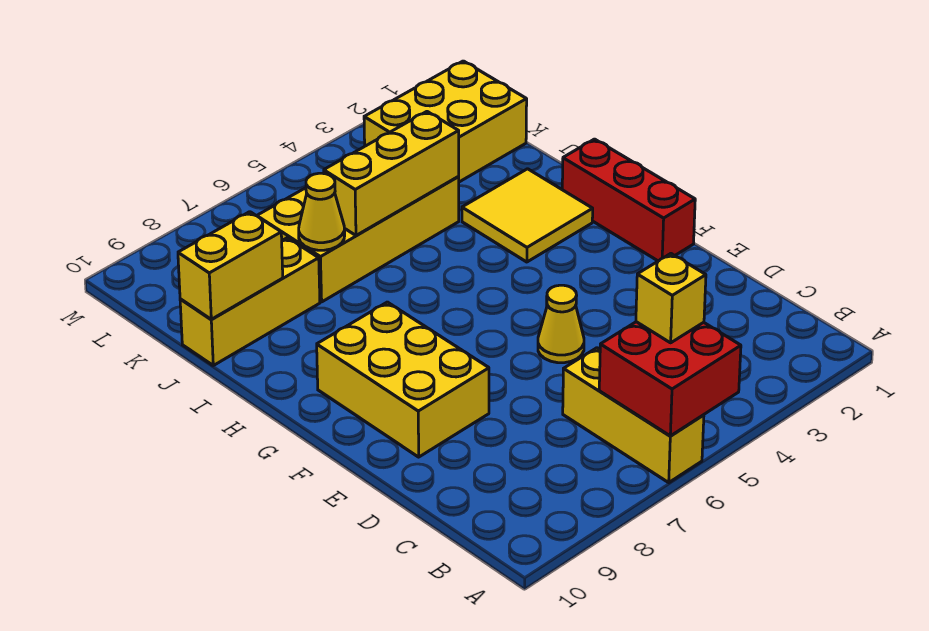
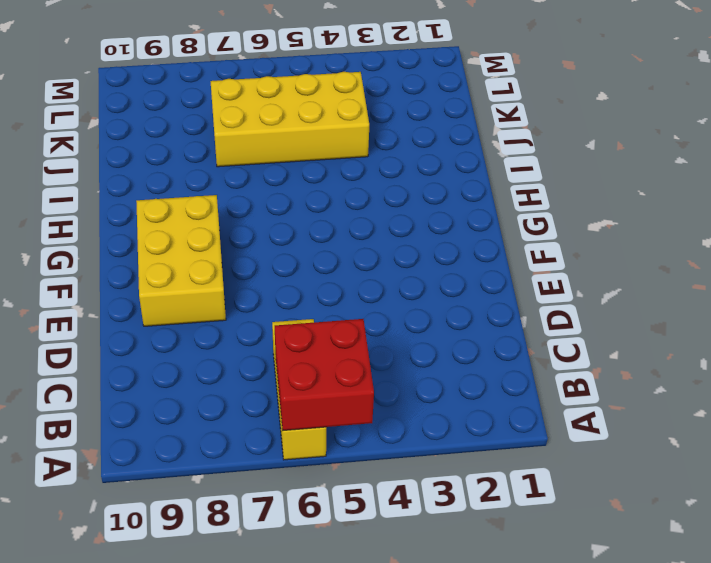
none -> yellow cone E5 level 1
none -> red brick F1:H1 level 1
none -> yellow tile H2:I3 level 1

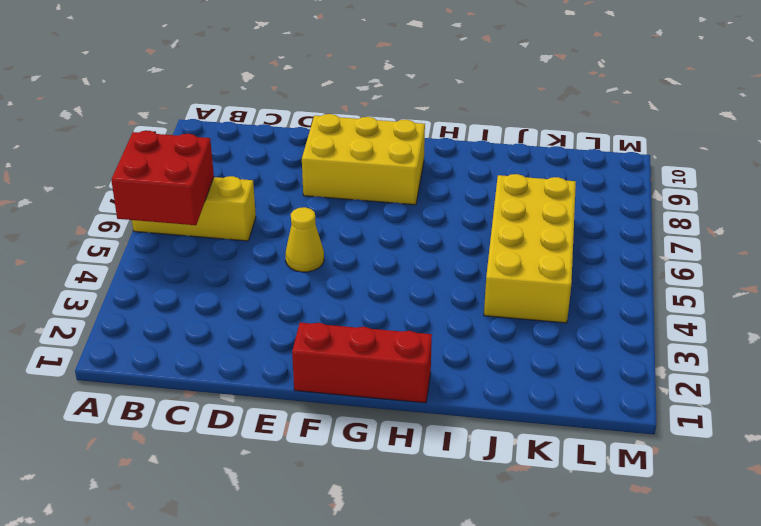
none -> yellow tile H2:I3 level 1
none -> yellow brick J8:J10 level 1
none -> yellow brick K1:L3 level 1

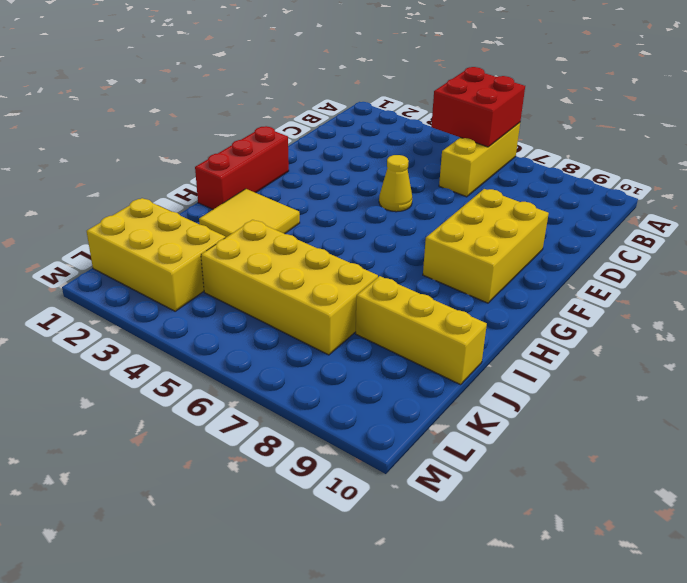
none -> yellow brick J4:J6 level 2
none -> yellow cone J7 level 2
none -> yellow brick J9:J10 level 2

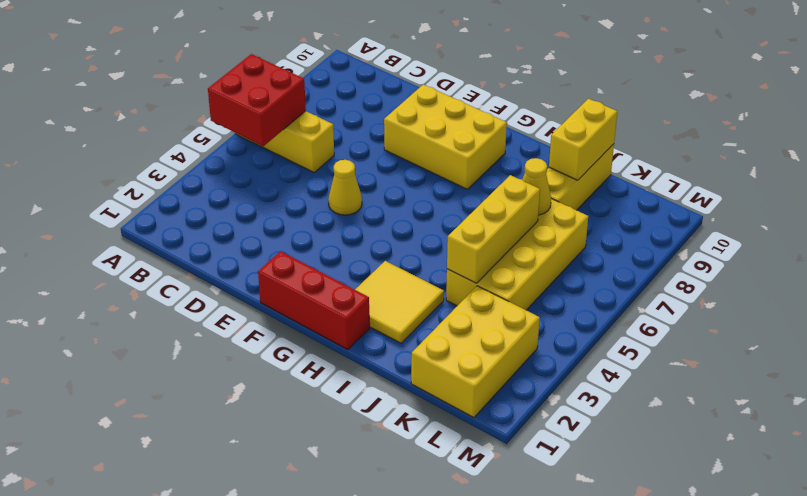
none -> yellow brick B5 level 3

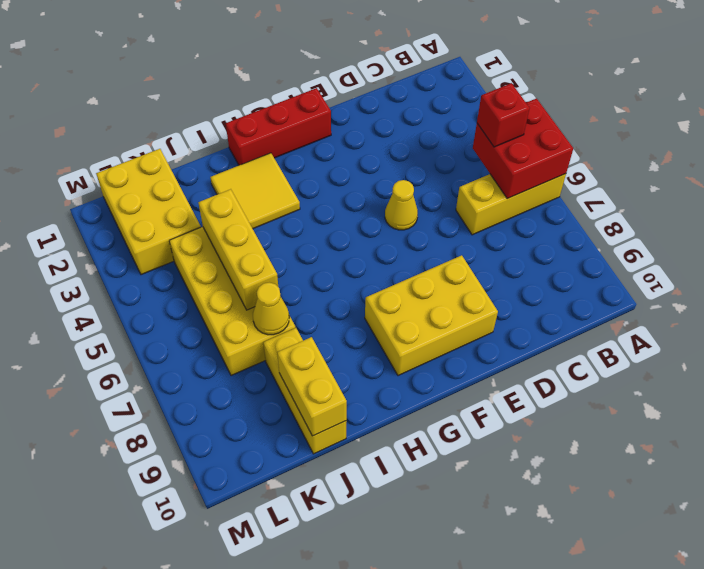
red brick B5 level 3 -> yellow brick B5 level 3

